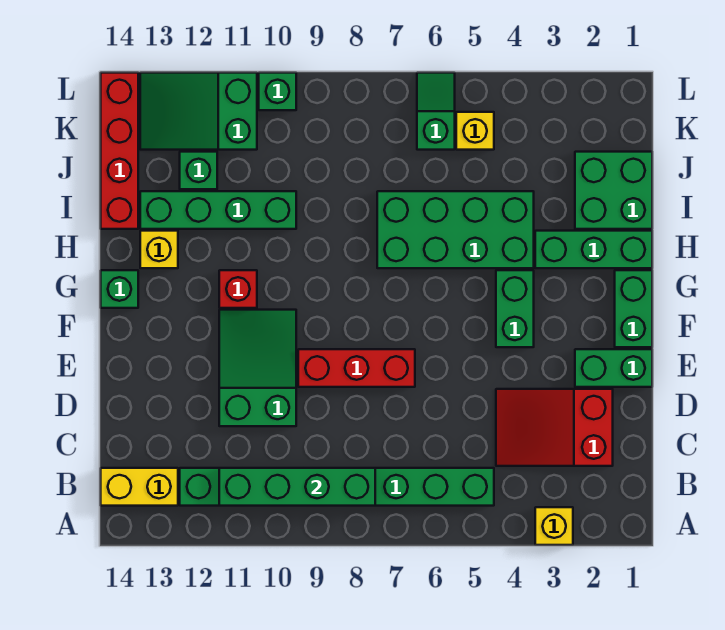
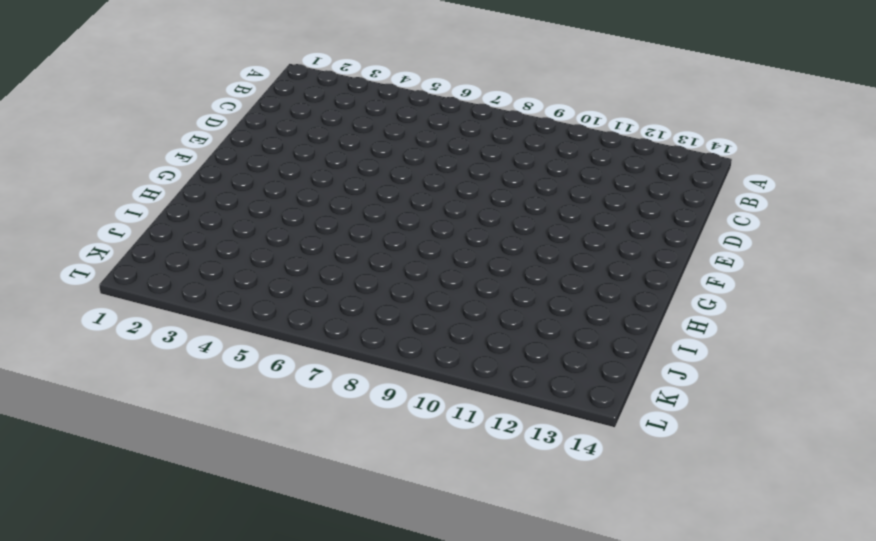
none -> yellow brick A3 level 1
none -> green brick B5:B12 level 1
none -> yellow brick B13:B14 level 1

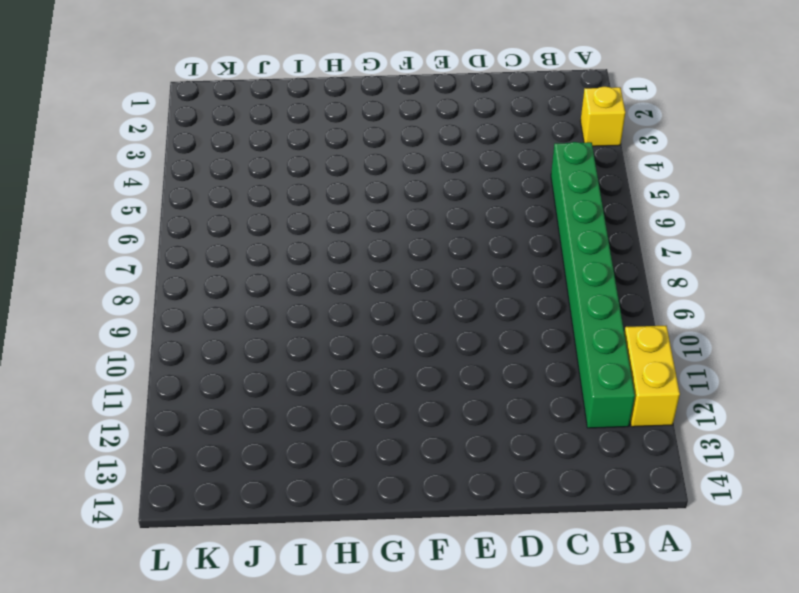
yellow brick A11:A12 level 1 -> yellow brick B13:B14 level 1
none -> red slope C2:D4 level 1 top 2
none -> green slope D10:F11 level 1 top D
none -> green brick E1:E2 level 1

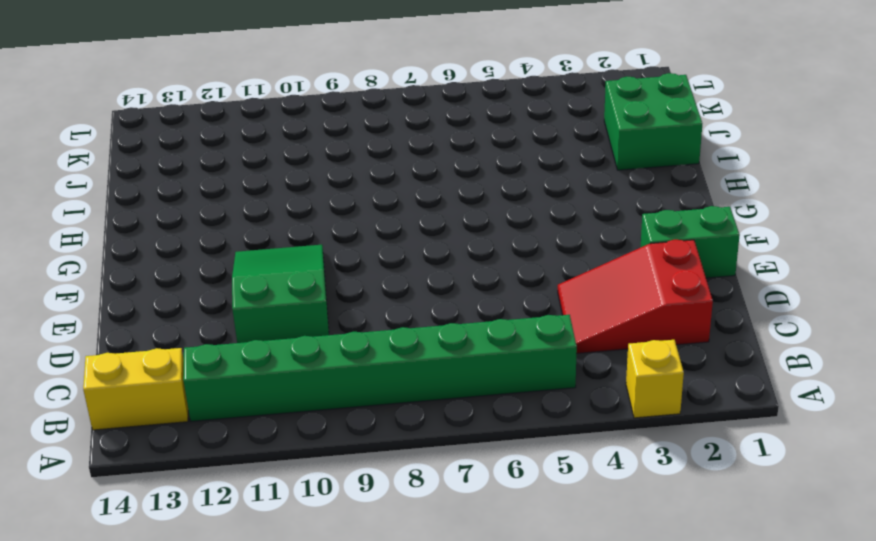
none -> red brick E7:E9 level 1
none -> green brick F1:G1 level 1
none -> green brick F4:G4 level 1

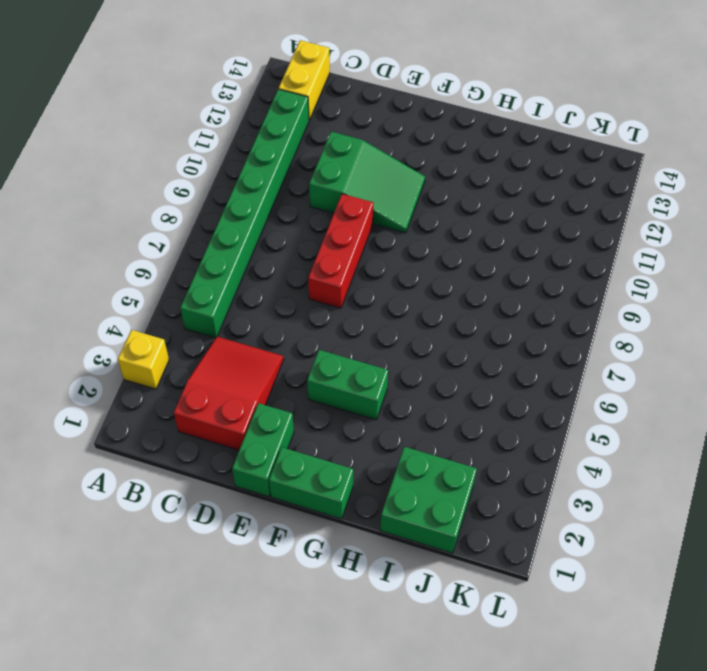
none -> red brick G11 level 1
none -> green brick G14 level 1
none -> green brick H1:H3 level 1

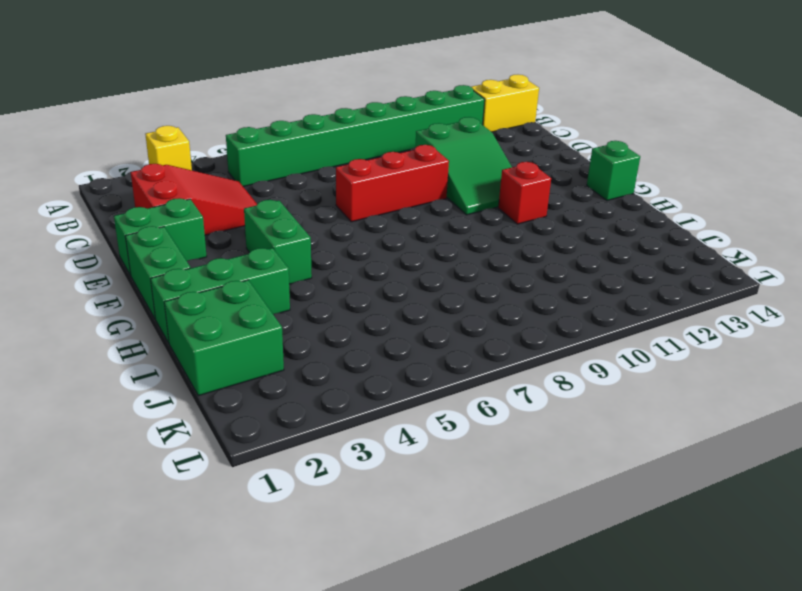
none -> green brick H4:I7 level 1
none -> yellow brick H13 level 1
none -> green brick I10:I13 level 1

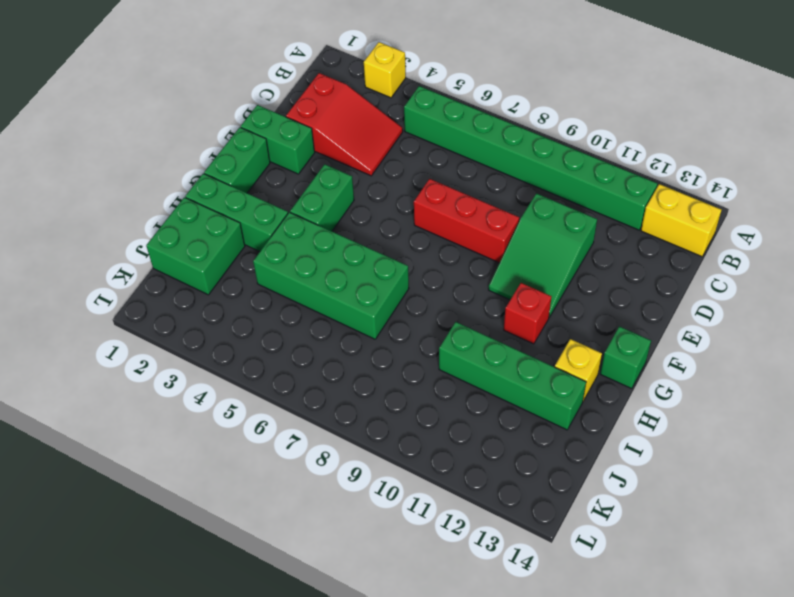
none -> red brick I14:L14 level 1
none -> green brick J12 level 1
none -> yellow brick K5 level 1

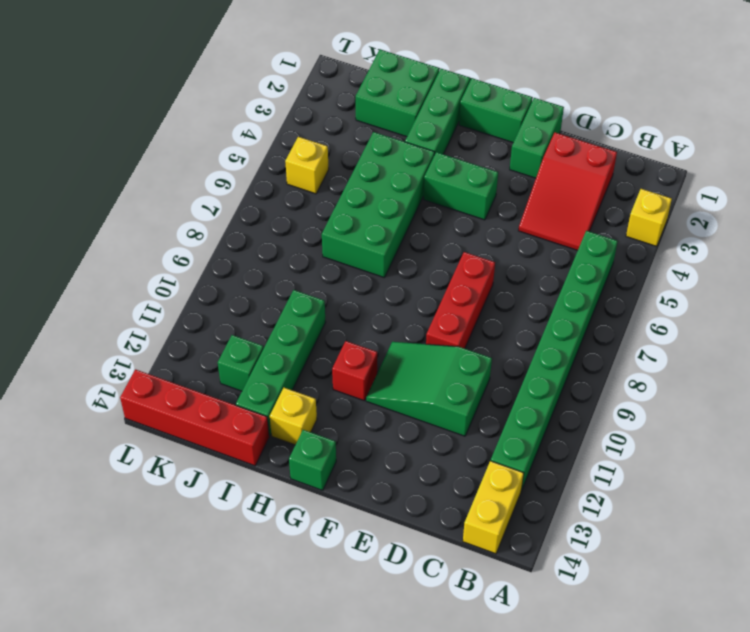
none -> green slope K6:L6 level 1 top K
none -> green slope K11:L13 level 1 top 11
none -> green brick L10 level 1

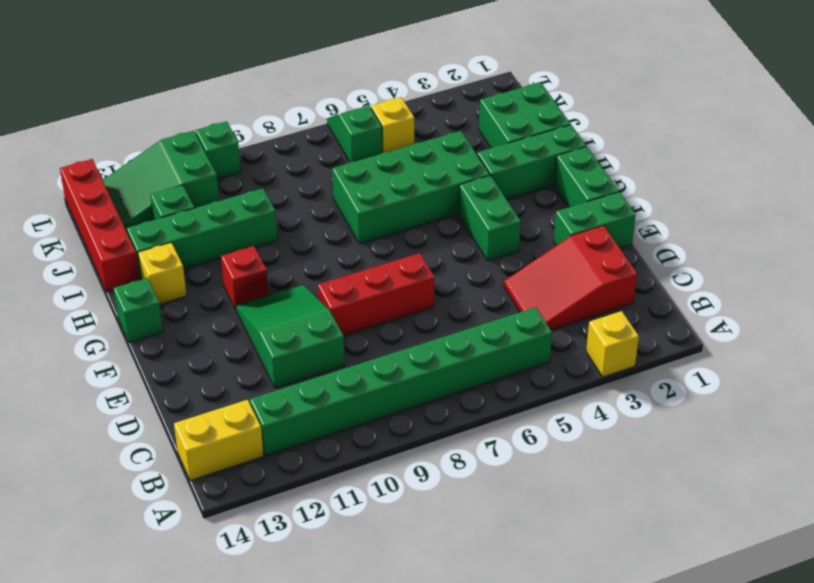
none -> green brick B8:B11 level 2

